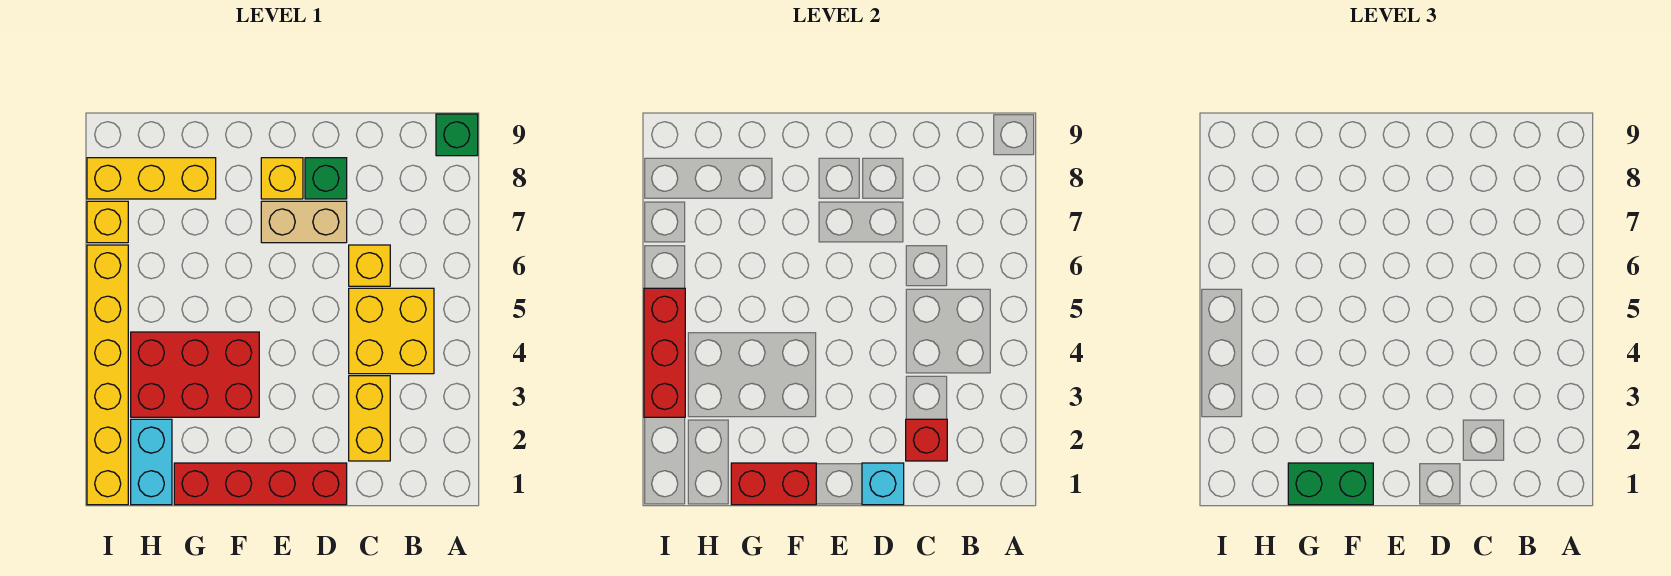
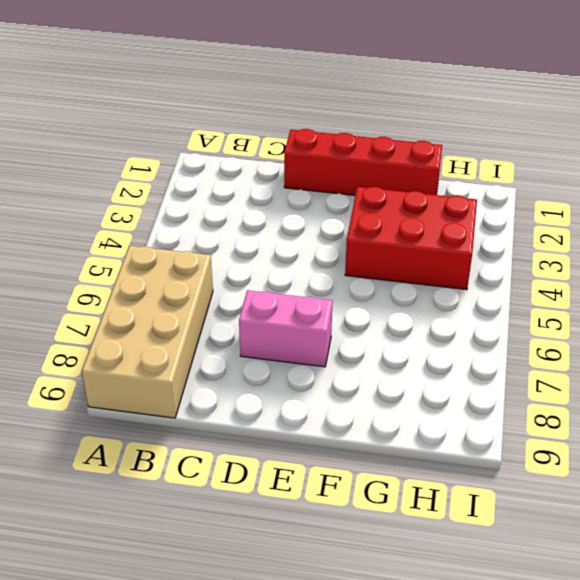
tan brick A6:B9 level 1 -> green brick A9 level 1
pink brick D7:E7 level 1 -> tan brick D7:E7 level 1
none -> yellow brick B4:C5 level 1
none -> yellow brick C2:C3 level 1
none -> yellow brick C6 level 1

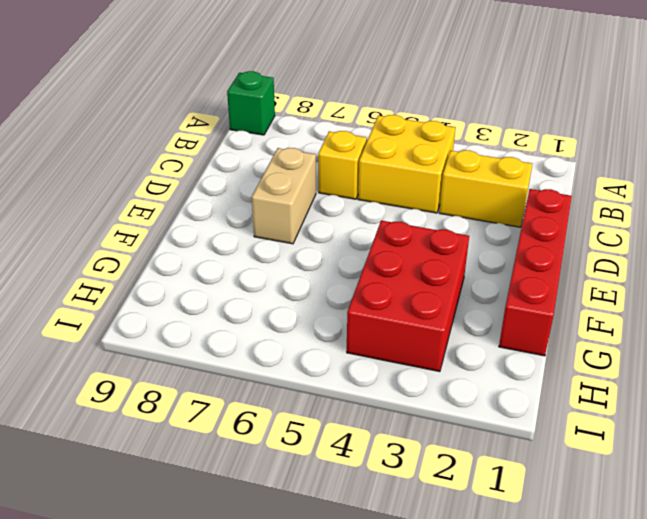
none -> green brick D8 level 1
none -> yellow brick E8 level 1
none -> yellow brick G8:I8 level 1

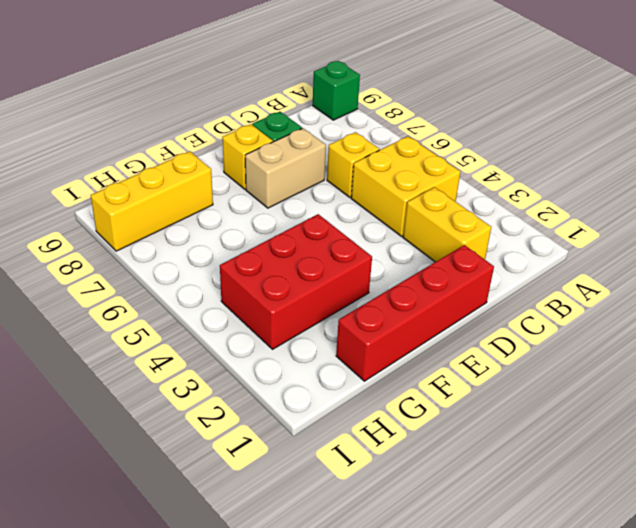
none -> cyan brick H1:H2 level 1
none -> yellow brick I1:I6 level 1
none -> yellow brick I7 level 1

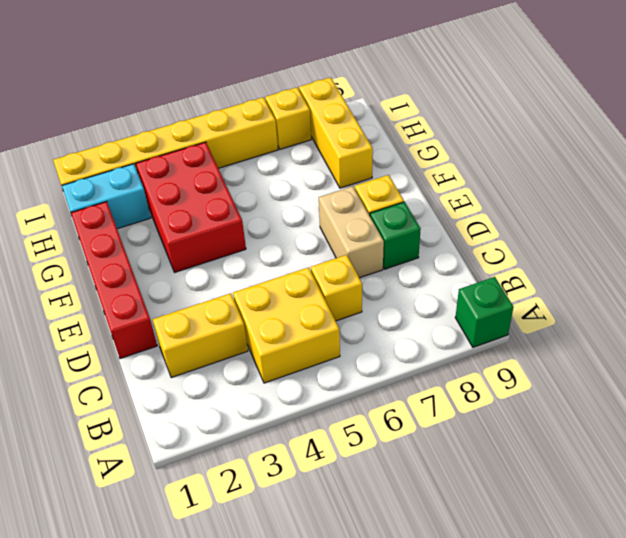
none -> red brick C2 level 2
none -> cyan brick D1 level 2
none -> red brick F1:G1 level 2

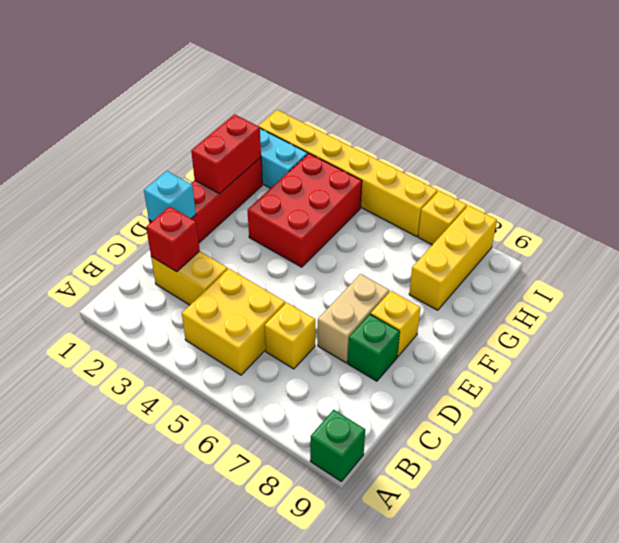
none -> red brick I3:I5 level 2
none -> green brick F1:G1 level 3

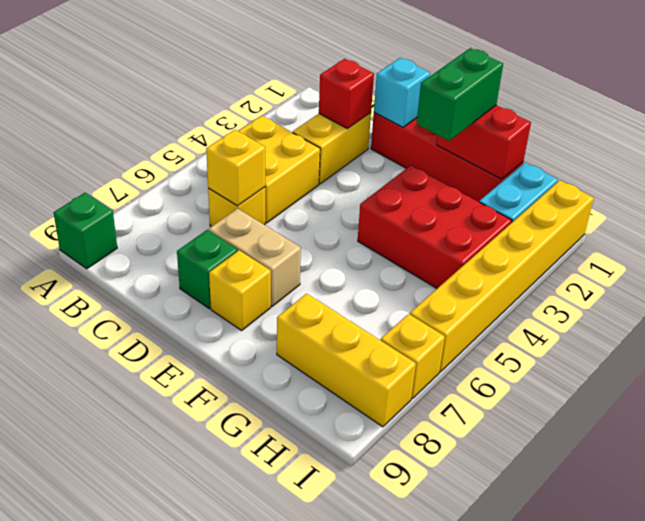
yellow brick C6 level 2 -> none
green brick F1:F2 level 3 -> green brick F1:G1 level 3
none -> red brick I3:I5 level 2

